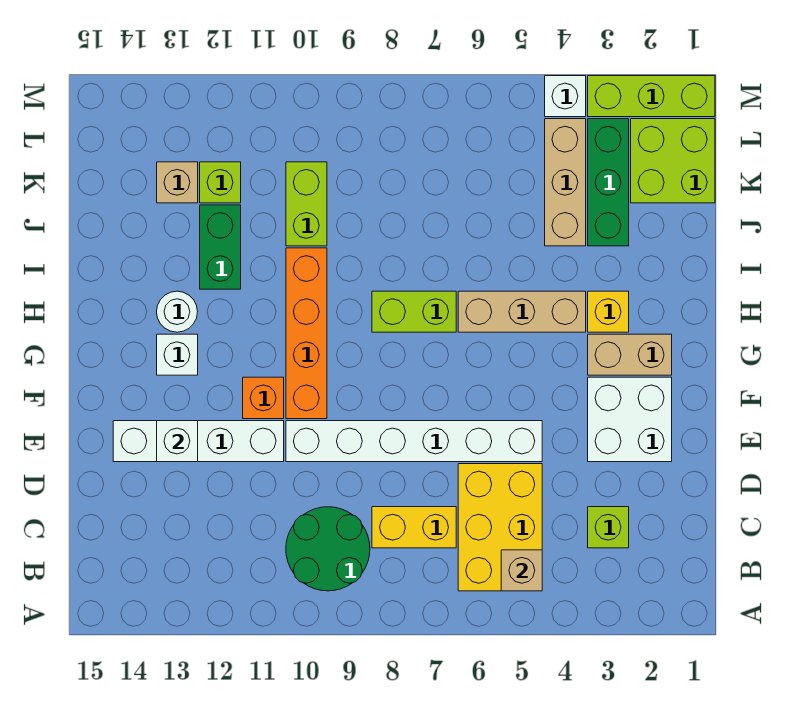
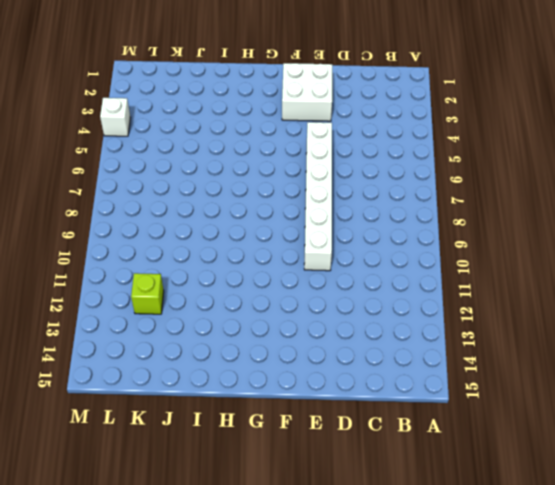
none -> yellow brick B5:D6 level 1
none -> green round brick B9:C10 level 1
none -> lime brick C3 level 1

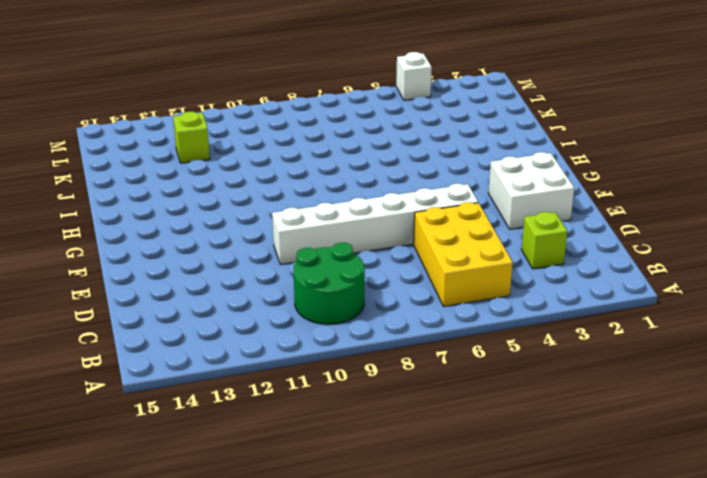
none -> yellow brick C7:C8 level 1
none -> white brick E11:E14 level 1
none -> orange brick F10:I10 level 1

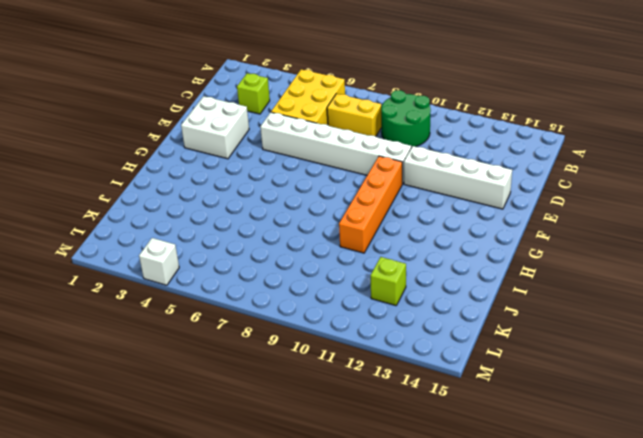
none -> orange brick F11 level 1
none -> tan brick G2:G3 level 1
none -> white brick G13 level 1

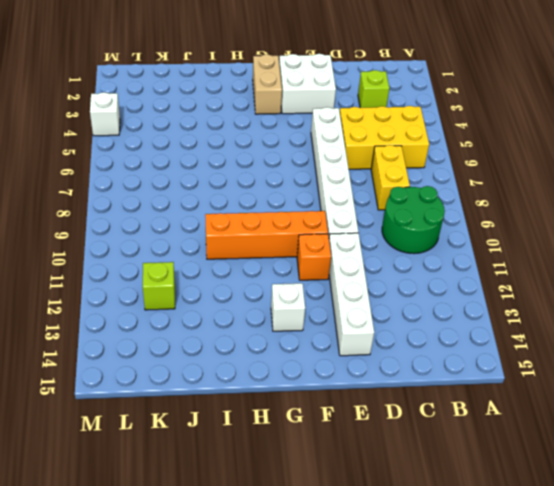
none -> yellow brick H3 level 1
none -> tan brick H4:H6 level 1
none -> lime brick H7:H8 level 1

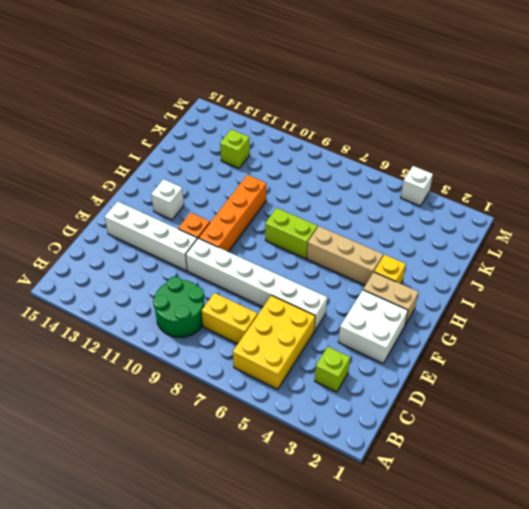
none -> white round brick H13 level 1
none -> green brick I12:J12 level 1
none -> green brick J3:L3 level 1

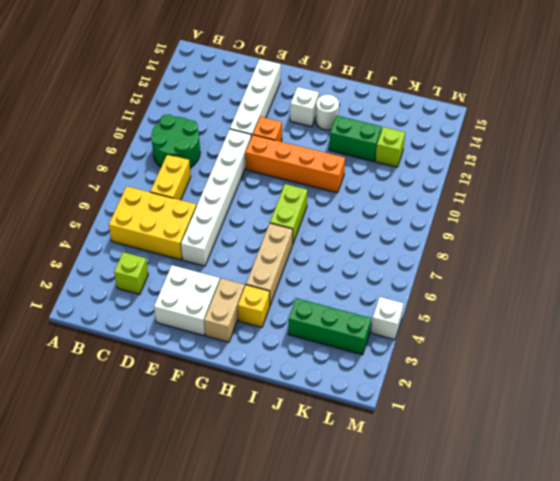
none -> tan brick J4:L4 level 1
none -> lime brick J10:K10 level 1
none -> lime brick K1:L2 level 1

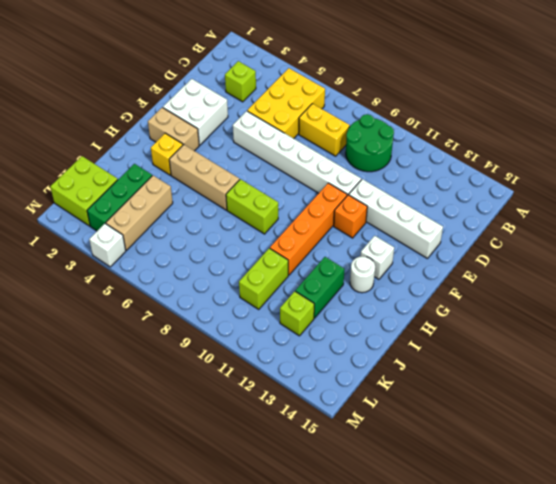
none -> tan brick K13 level 1
none -> lime brick M1:M3 level 1
none -> tan brick B5 level 2

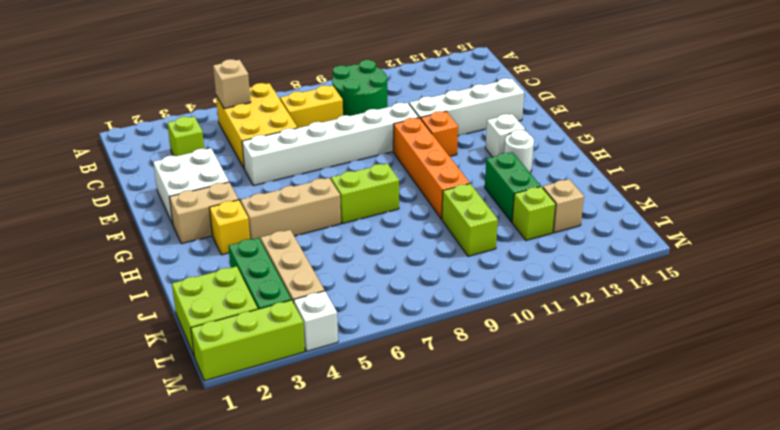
none -> white brick E13 level 2

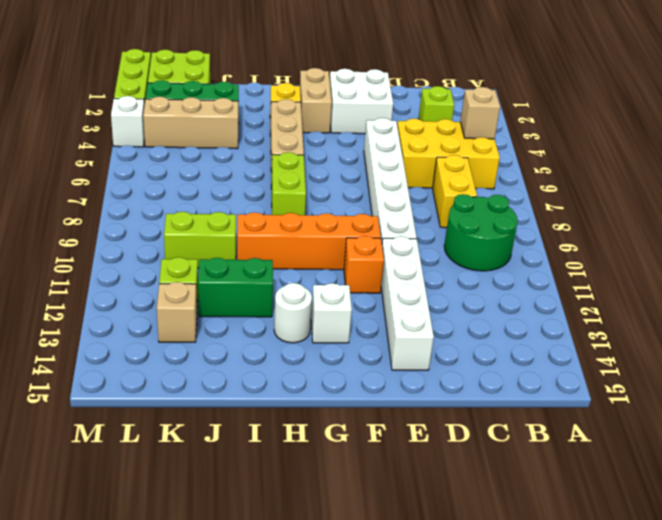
none -> white brick E13 level 2

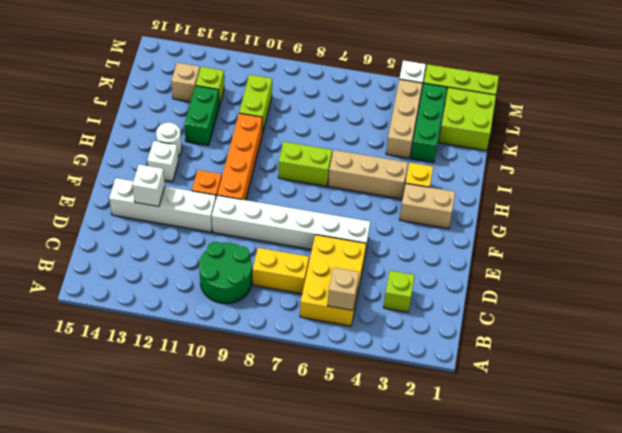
none -> white brick E2:F3 level 1

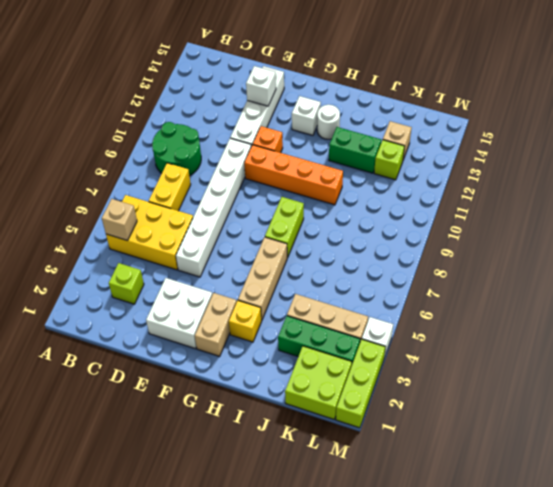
none -> lime brick J10:K10 level 1

